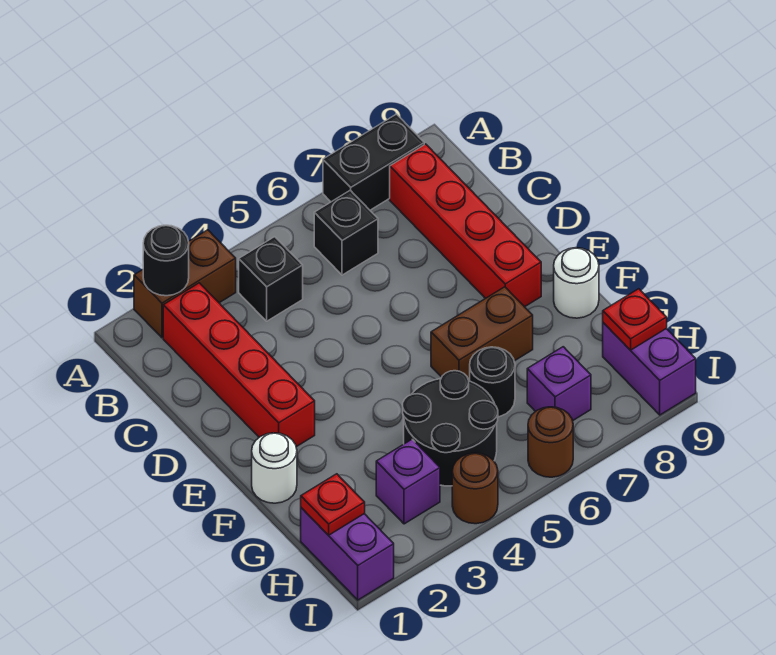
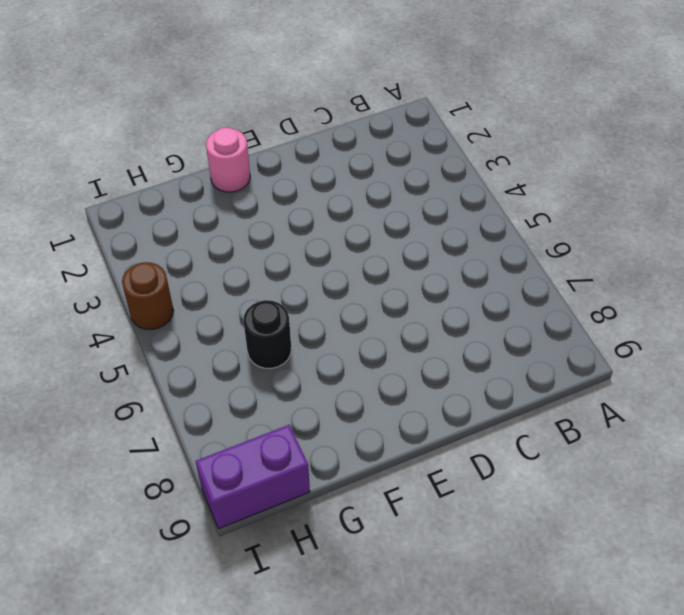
pink round brick F1 level 1 -> white round brick F1 level 1
none -> brown brick A2:A3 level 1
none -> black brick A7:A8 level 1
none -> red brick B2:E2 level 1

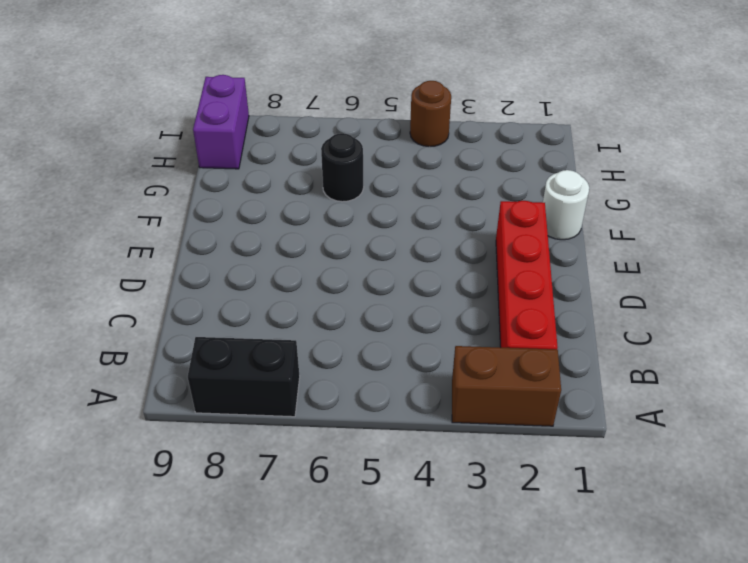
none -> black brick B4 level 1
none -> black brick B6 level 1
none -> red brick B8:E8 level 1

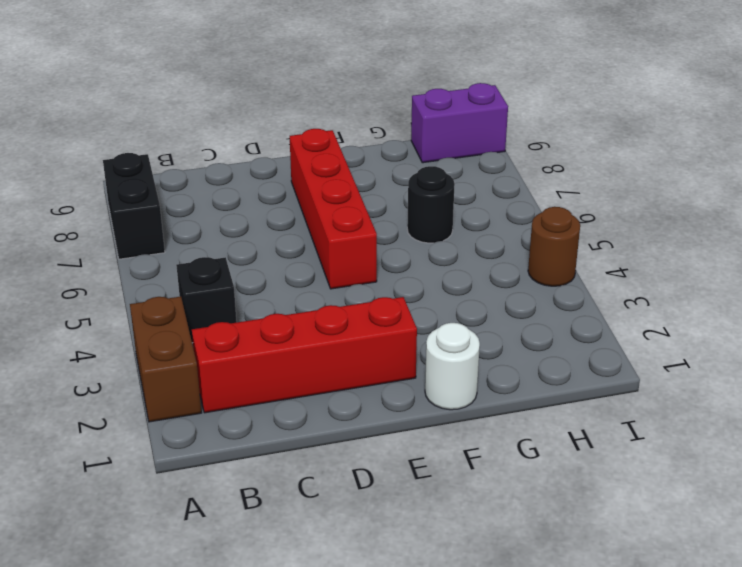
red brick E5:E8 level 1 -> red brick B8:E8 level 1
none -> black brick B6 level 1
none -> brown brick F6:F7 level 1
none -> white round brick F9 level 1

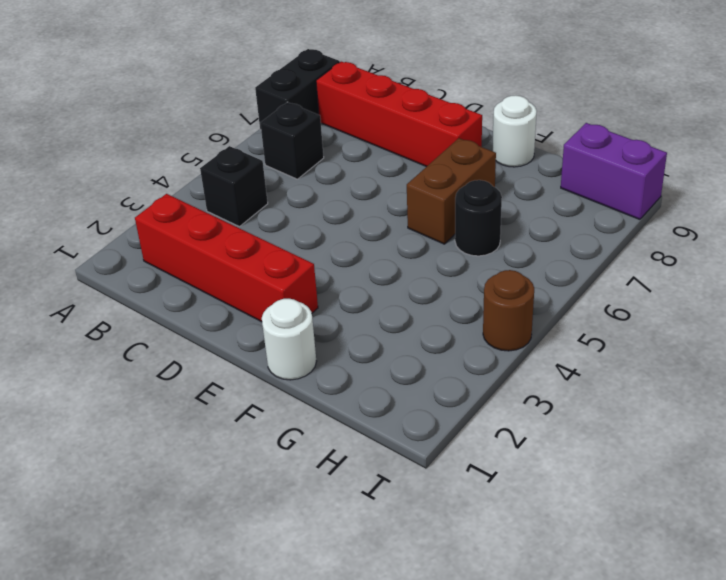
none -> brown brick A2:A3 level 1
none -> black round brick G4:H5 level 1
none -> purple brick H1:I1 level 1

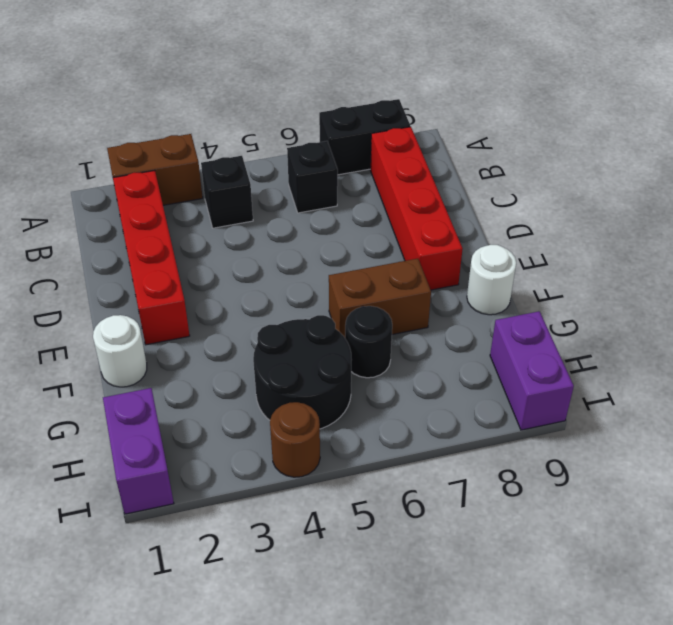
none -> purple brick H3 level 1
none -> purple brick H7 level 1
none -> brown round brick I6 level 1

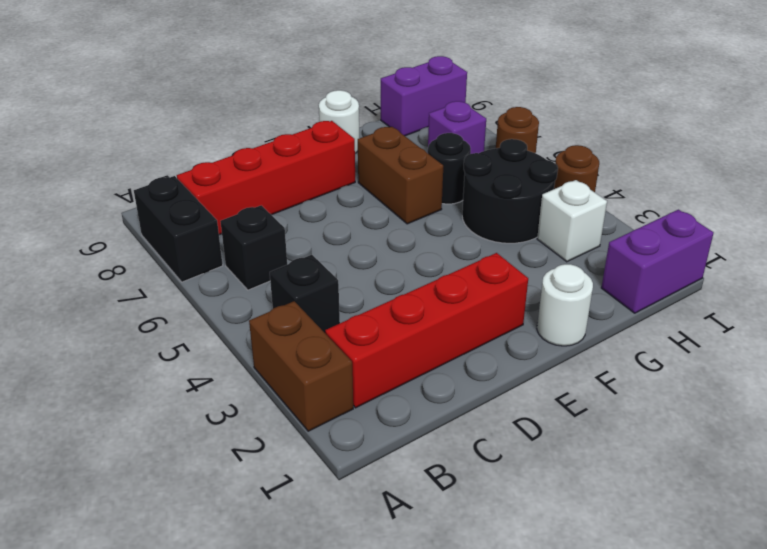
white brick H3 level 1 -> purple brick H3 level 1
none -> black round brick A2 level 2
none -> red plate H1 level 2
none -> red plate H9 level 2

